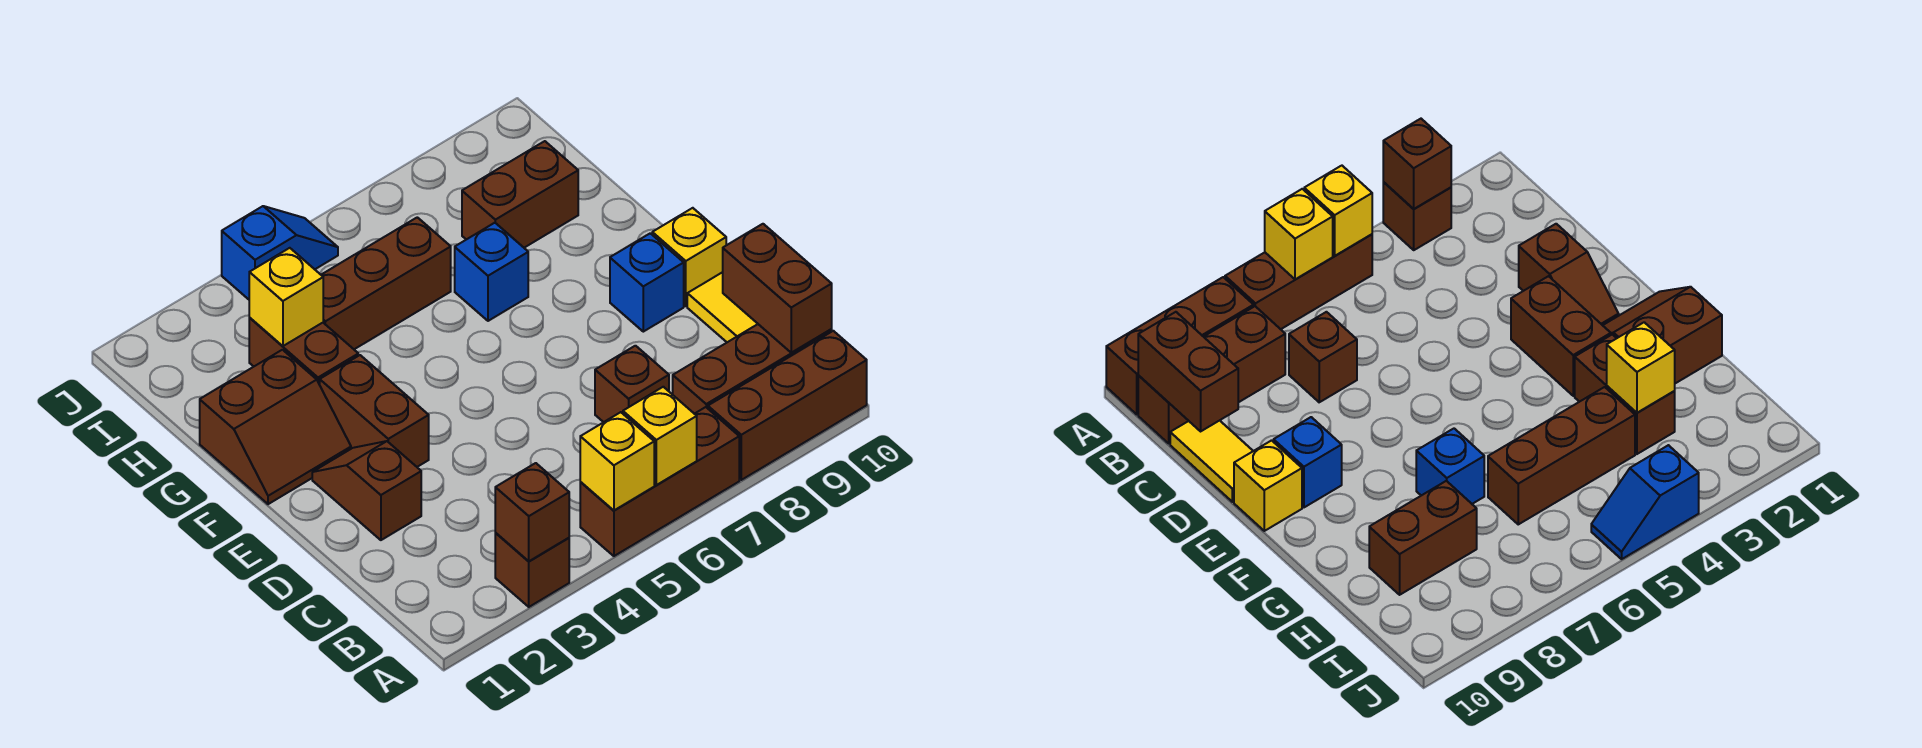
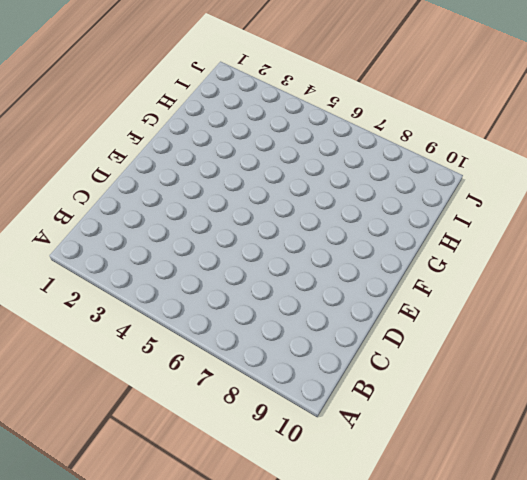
none -> brown brick A3 level 1
none -> brown brick A5:A7 level 1
none -> brown brick A8:A10 level 1

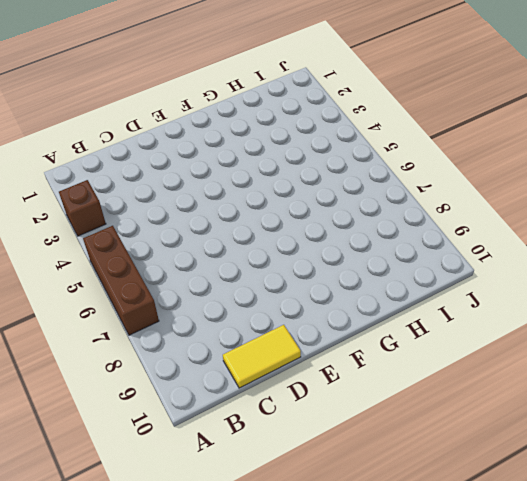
none -> brown brick A8:A10 level 1
none -> brown brick B8:B10 level 1
none -> brown brick C7 level 1

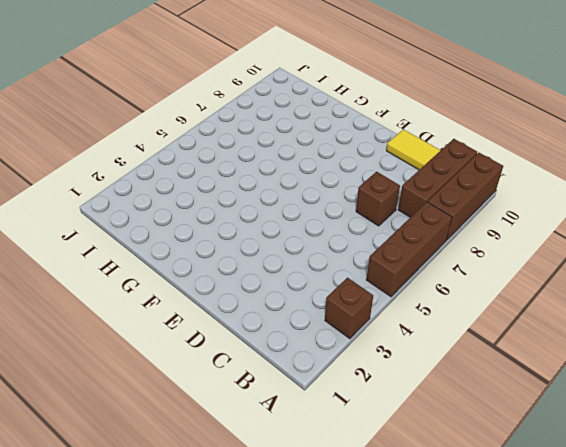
none -> brown slope D2:E2 level 1 top D
none -> brown brick E3:F3 level 1
none -> blue brick E9 level 1

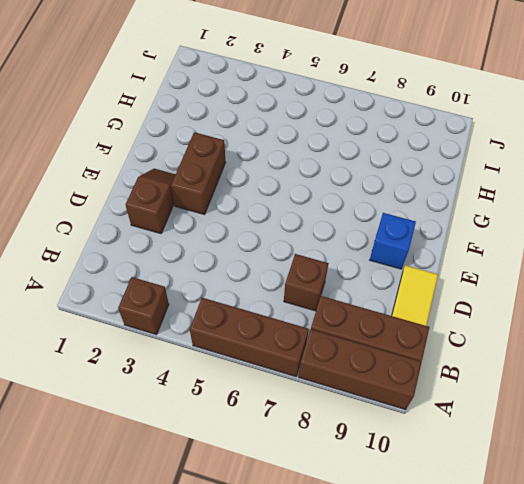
none -> yellow brick E10 level 1
none -> brown slope F1:G2 level 1 top G
none -> brown brick G3:H3 level 1

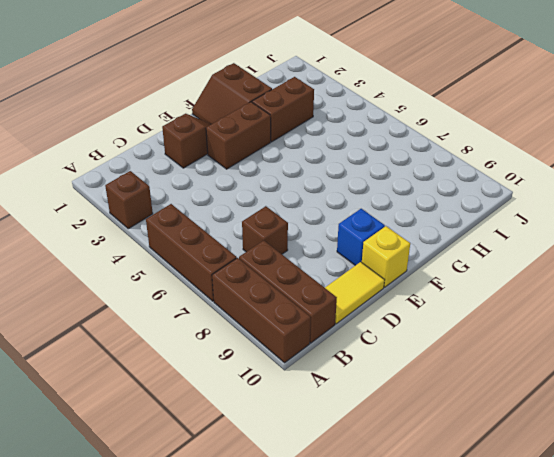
none -> blue brick G7 level 1
none -> brown brick H4:H6 level 1
none -> brown brick H8:H9 level 1

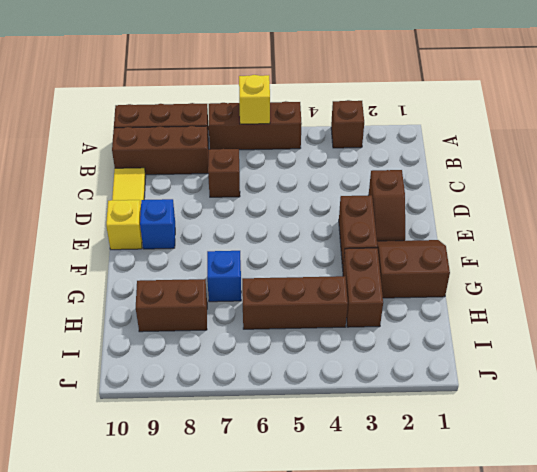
none -> blue slope J4:J5 level 1 top 4
none -> brown brick A3 level 2
none -> yellow brick A5 level 2

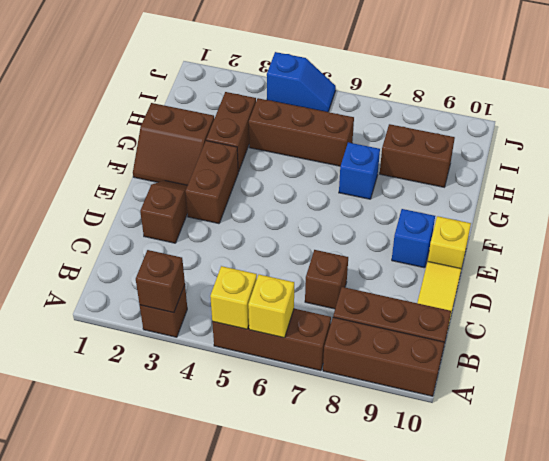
none -> brown brick B10:C10 level 2
none -> yellow brick H3 level 2

